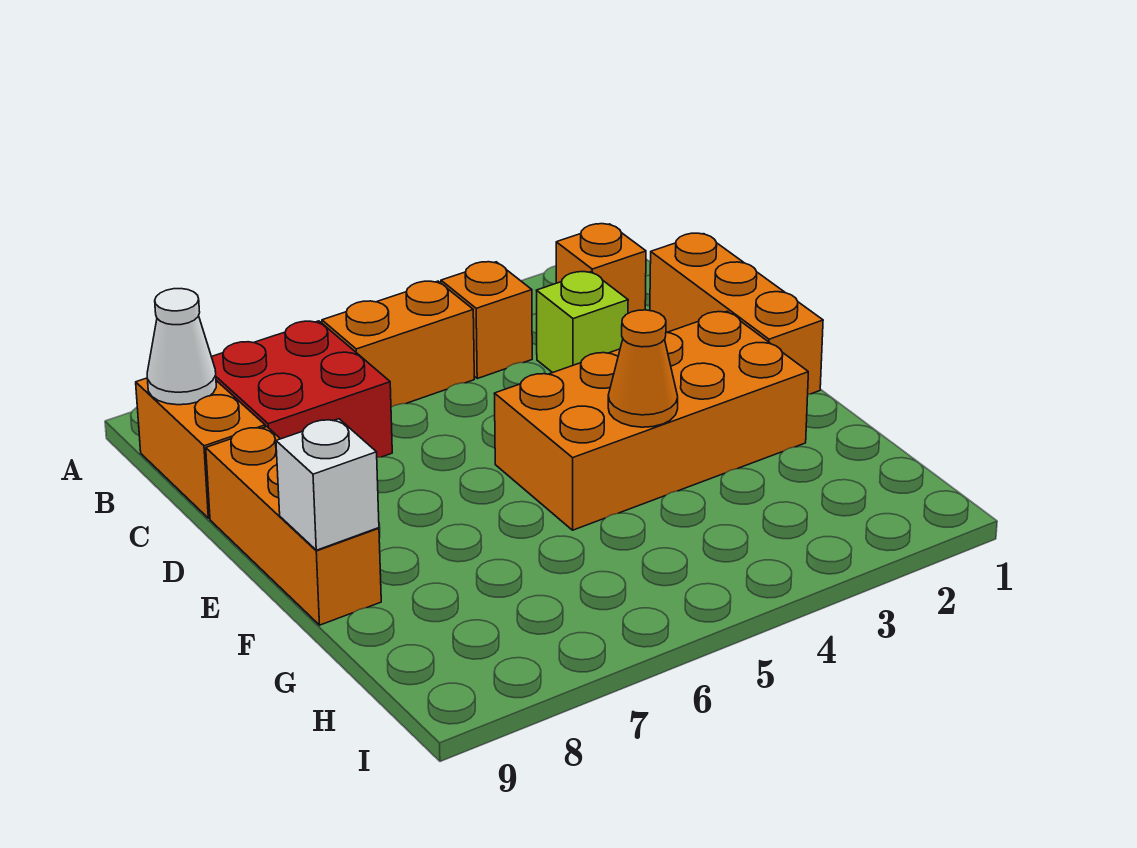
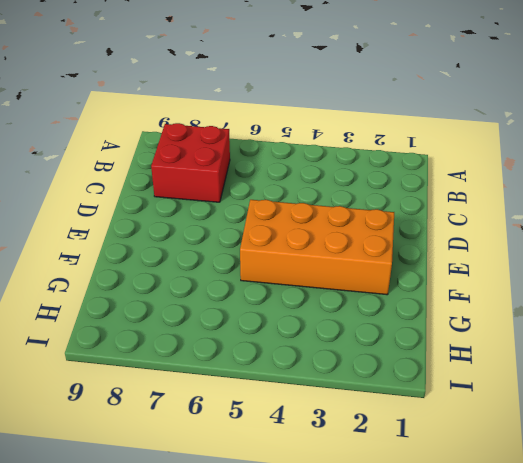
none -> orange brick B2 level 1
none -> orange brick B4 level 1
none -> orange brick B5:B6 level 1

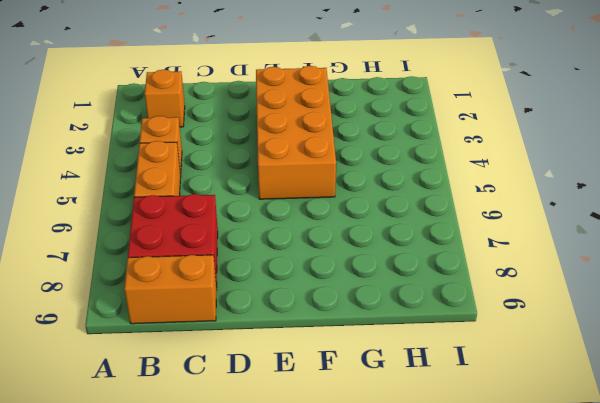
none -> orange brick C1:E1 level 1
none -> lime brick C3 level 1
none -> orange brick D9:F9 level 1

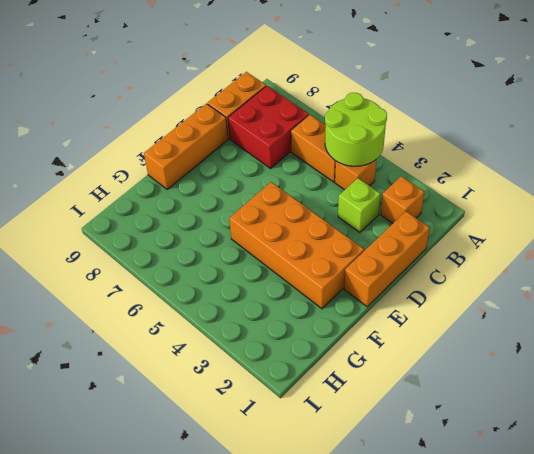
lime round brick A4:B5 level 2 -> none
none -> white cone B9 level 2
none -> orange cone F4 level 2
none -> white brick F9 level 2

